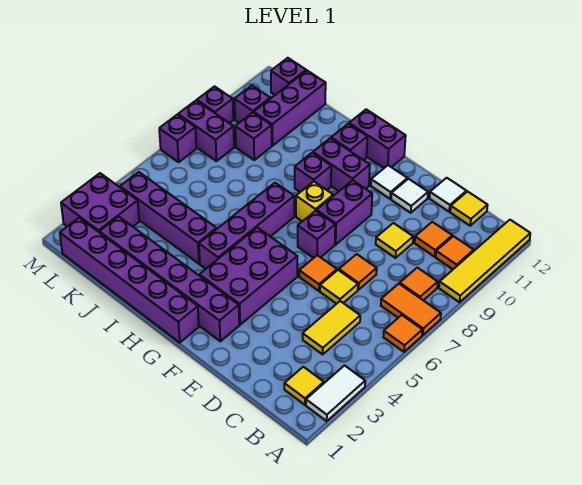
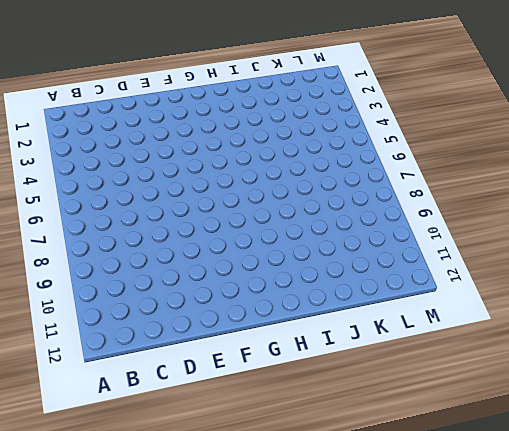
none -> white tile A2:A3 level 1
none -> orange tile A6 level 1
none -> orange tile A7:B7 level 1
none -> yellow tile A9:A12 level 1

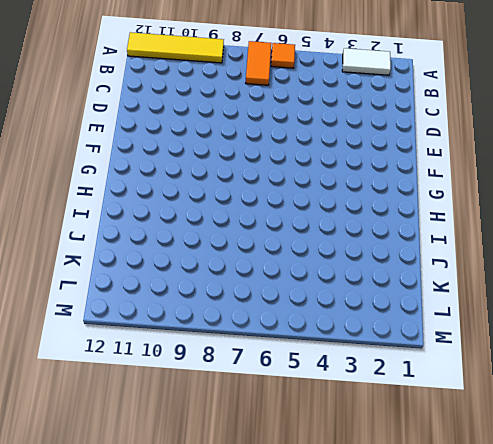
none -> yellow tile B2 level 1
none -> orange tile B8 level 1
none -> orange tile B10 level 1
none -> yellow tile C4:C5 level 1

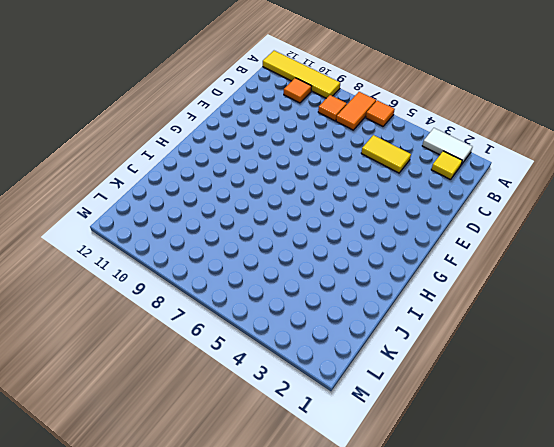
none -> orange tile C10 level 1
none -> yellow tile C12 level 1
none -> yellow tile D6 level 1
none -> orange tile D7 level 1

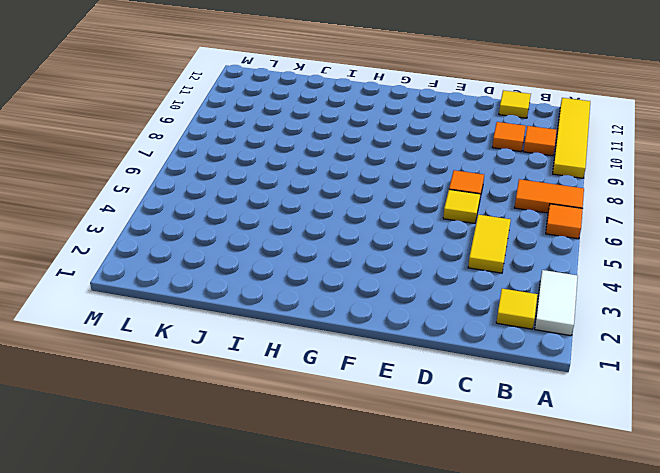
none -> orange tile B8 level 1
none -> yellow tile D9 level 1
none -> white tile D12 level 1
none -> orange tile E6 level 1

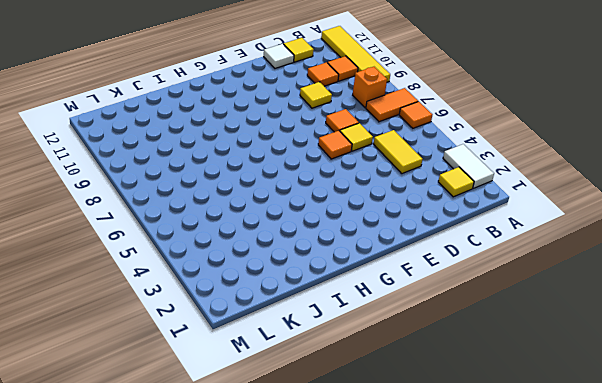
orange brick B8 level 1 -> orange tile B8 level 1
none -> white tile E11 level 1
none -> purple brick F2:K2 level 1
none -> purple brick F3:G5 level 1
none -> purple brick F7 level 1

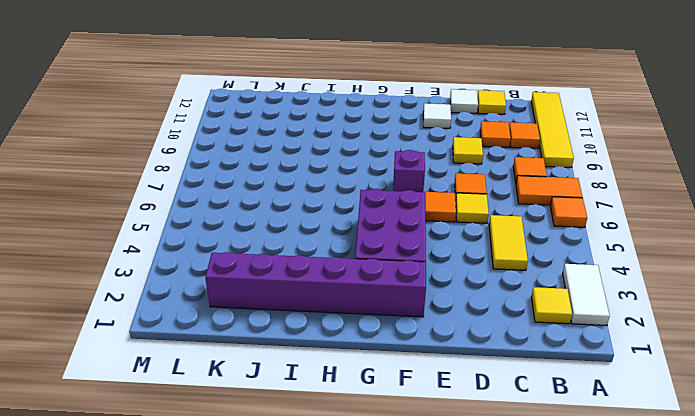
none -> purple brick F8:F9 level 1
none -> white tile F11 level 1
none -> purple brick G1:L1 level 1
none -> yellow brick G8 level 1

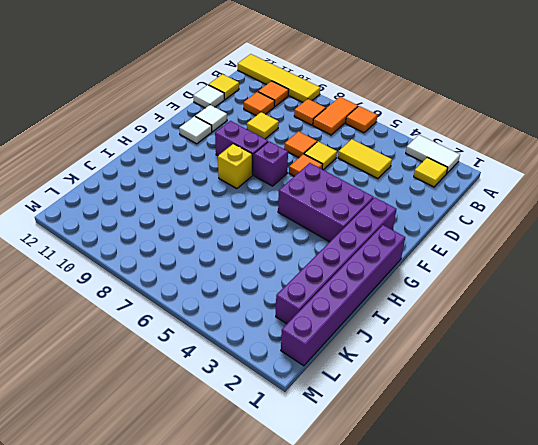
none -> purple brick G10:H10 level 1
none -> purple brick G12:H12 level 1
none -> purple brick H4:H7 level 1
none -> purple brick H9 level 1

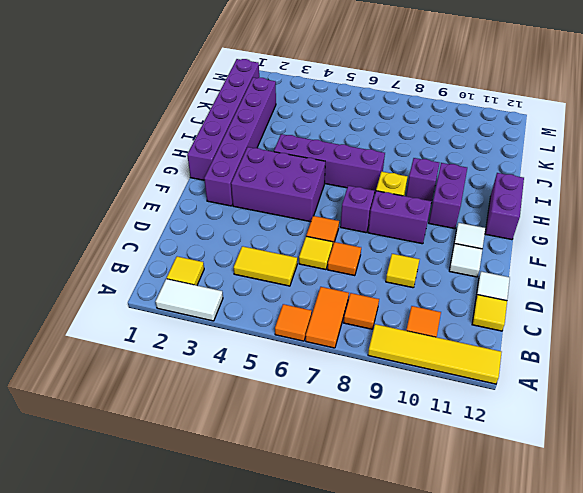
none -> orange tile C10 level 1
none -> purple brick H11 level 1
none -> purple brick I4:L4 level 1
none -> purple brick K9 level 1

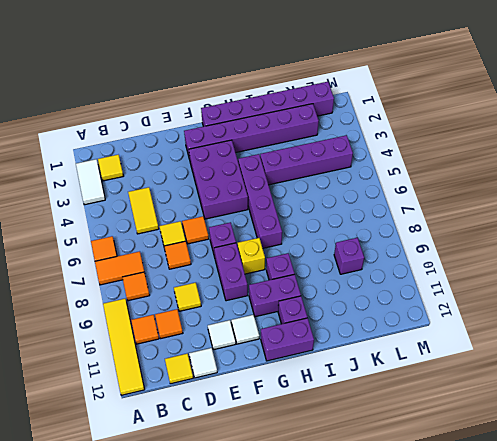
none -> purple brick K10:K12 level 1
none -> purple brick L2:M3 level 1
none -> purple brick L8:M8 level 1
none -> purple brick L10 level 1

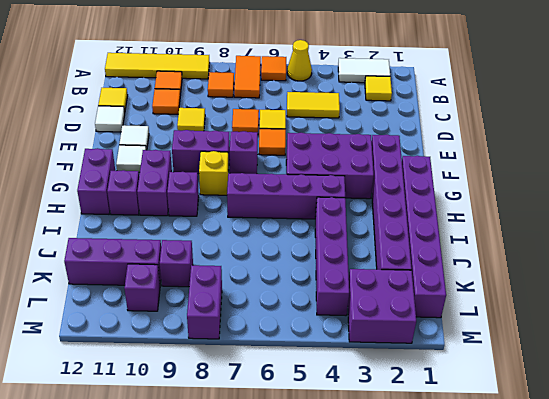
yellow cone A5 level 1 -> none
none -> purple brick L12 level 1
none -> purple brick M7 level 1
none -> purple brick M9 level 1

